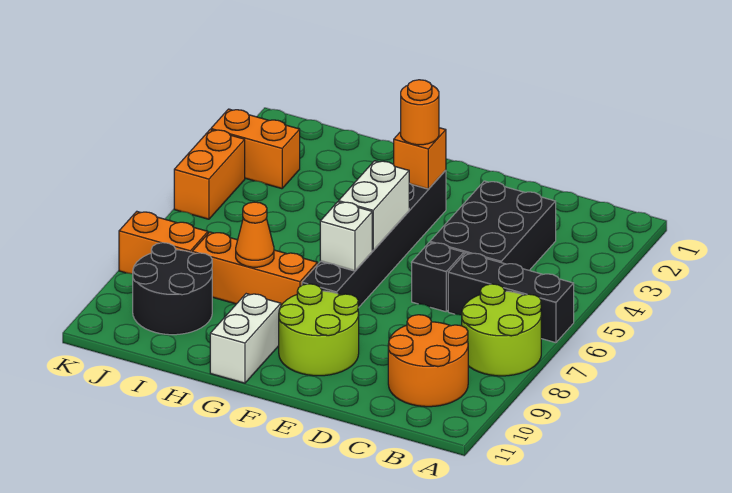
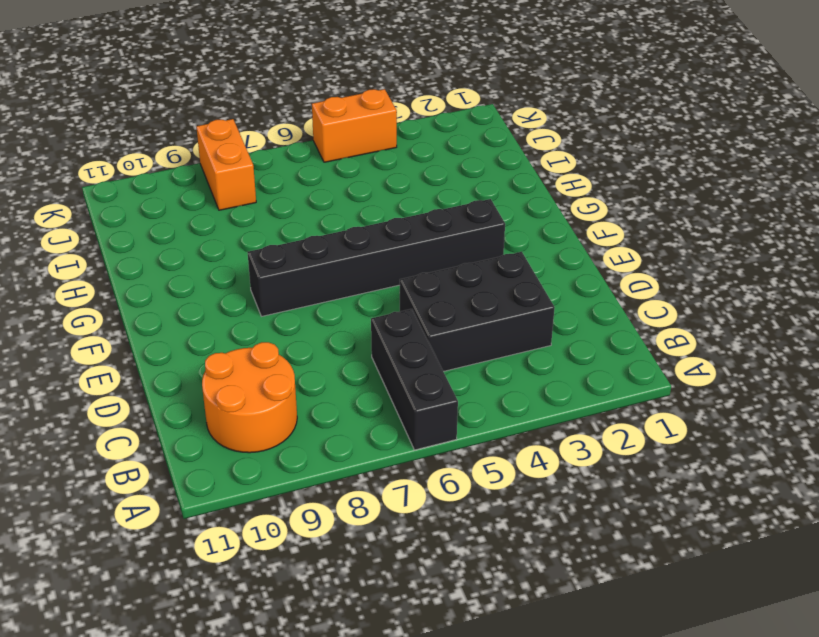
none -> lime round brick A7:B8 level 1
none -> black brick D6 level 1
none -> lime round brick E9:F10 level 1

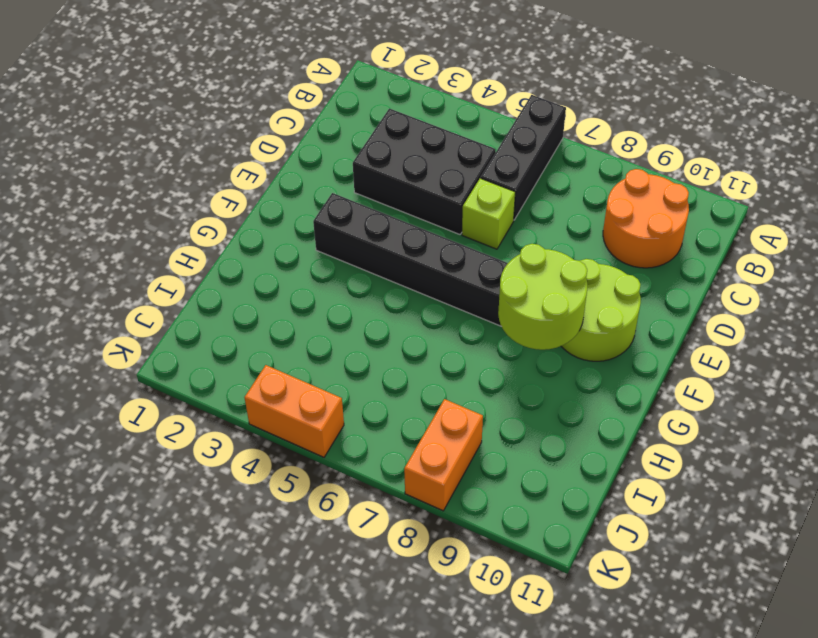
lime brick D6 level 1 -> black brick D6 level 1
lime round brick F8:G9 level 2 -> lime round brick A7:B8 level 1
none -> orange brick G8:I8 level 1
none -> white brick G10:G11 level 1
none -> black round brick I9:J10 level 1

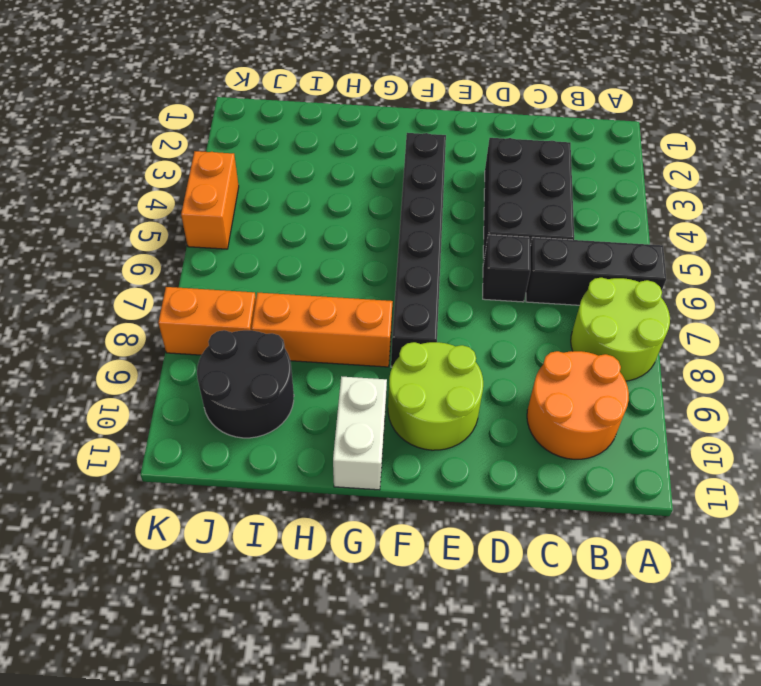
none -> orange brick J3:K3 level 1
none -> orange brick F3 level 2
none -> white brick F5:F6 level 2

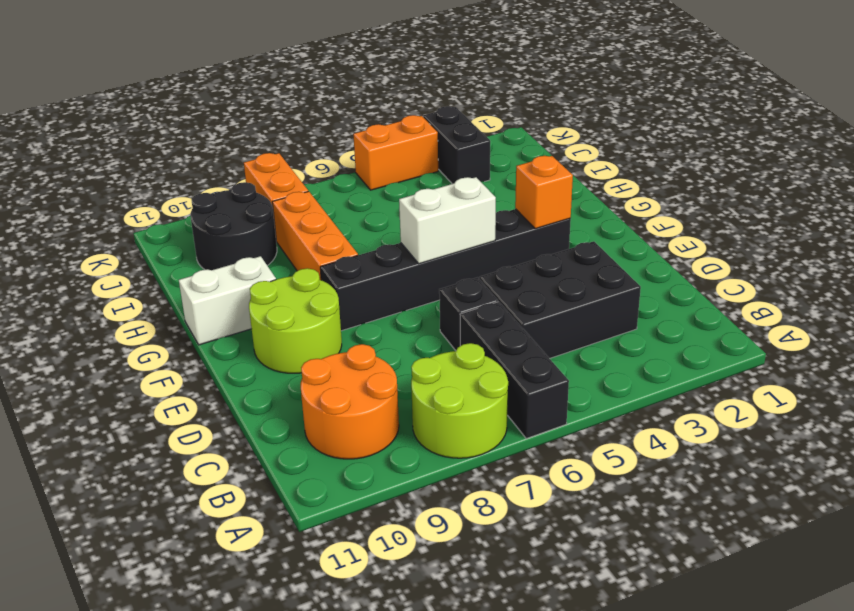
black brick J3:K3 level 1 -> orange brick J3:K3 level 1
none -> white brick F7 level 2
none -> orange cone H8 level 2
none -> orange round brick F3 level 3

